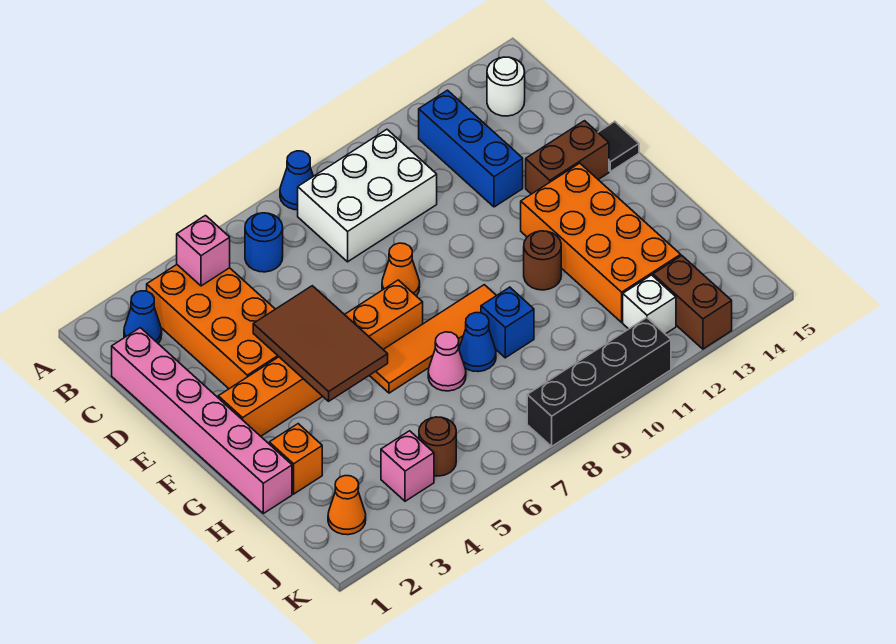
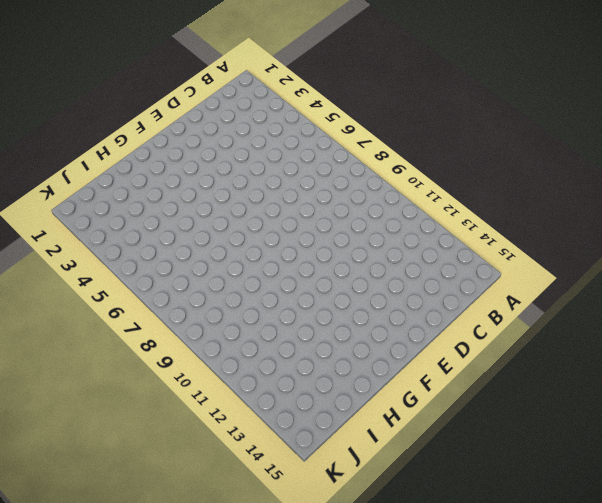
none -> blue cone A8 level 1
none -> blue cone B2 level 1
none -> orange brick B3:E4 level 1

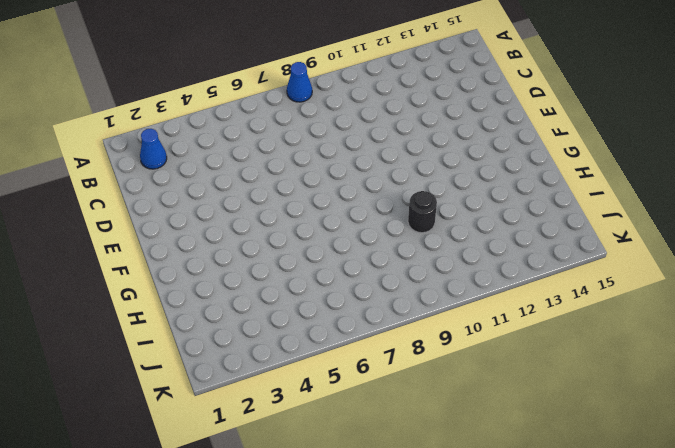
black round brick H10 level 1 -> none
none -> orange brick B3:E4 level 1
none -> blue round brick B6 level 1
none -> white brick B8:C10 level 1

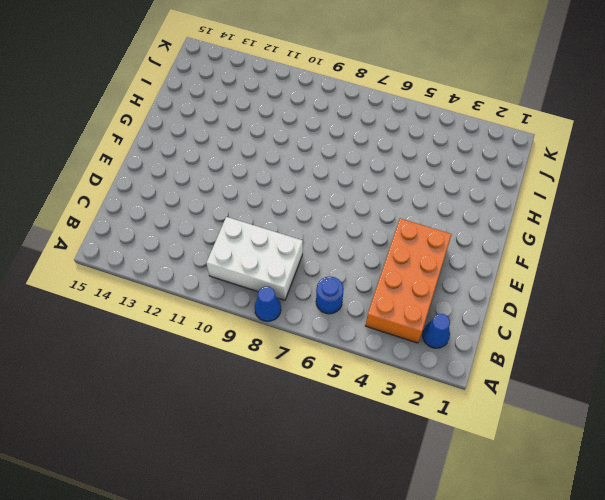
none -> blue brick B12:D12 level 1
none -> white round brick B14 level 1
none -> pink brick C1:H1 level 1

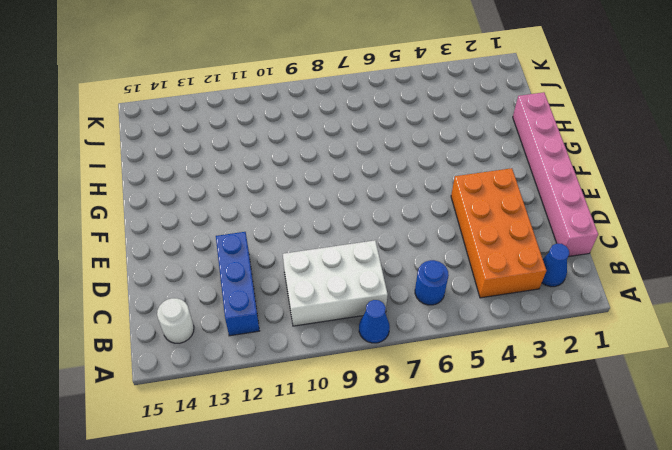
none -> orange cone E8 level 1
none -> brown brick E13:E14 level 1
none -> black tile E15 level 1

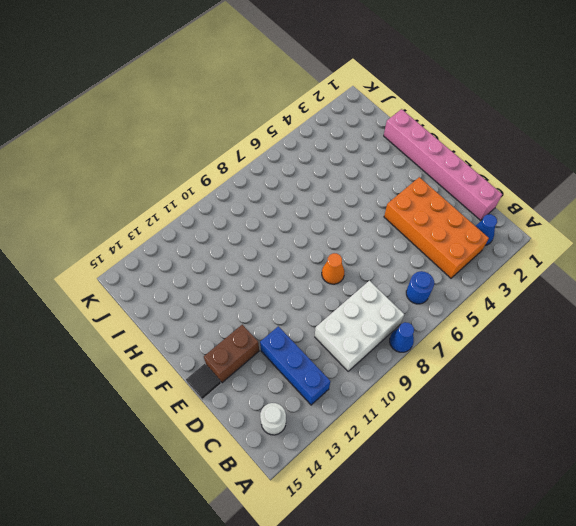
none -> orange brick F2:F7 level 1
none -> orange brick F12:I13 level 1
none -> orange tile G6:G9 level 1

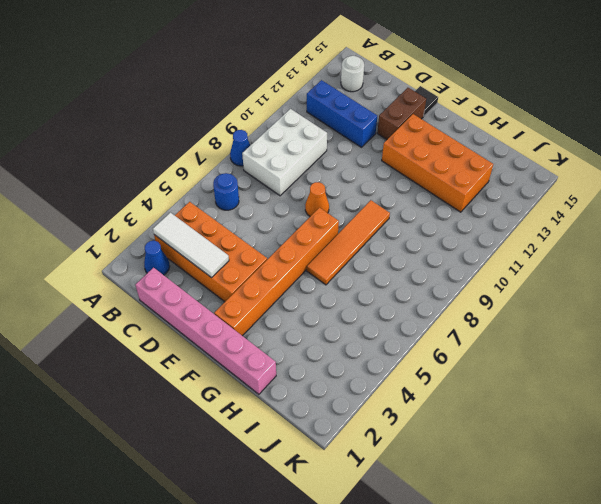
white tile B3:D3 level 2 -> none
none -> brown round brick G11 level 1
none -> orange brick H2 level 1
none -> pink cone H7 level 1

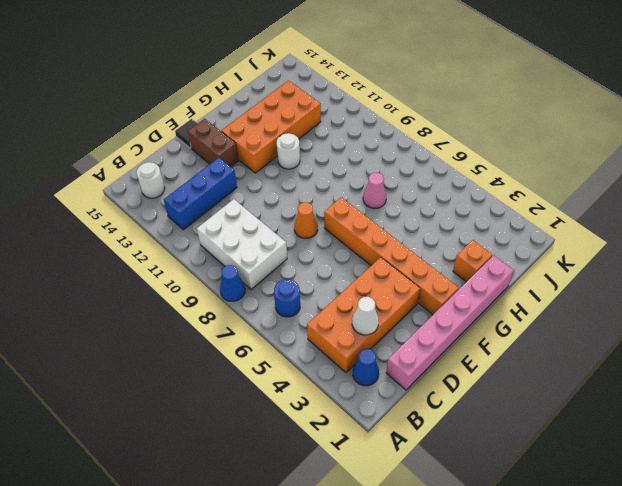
white cone C3 level 2 -> none
white round brick G11 level 1 -> brown round brick G11 level 1
none -> orange tile G6:G9 level 1
none -> blue cone H8 level 1
none -> blue brick H9 level 1

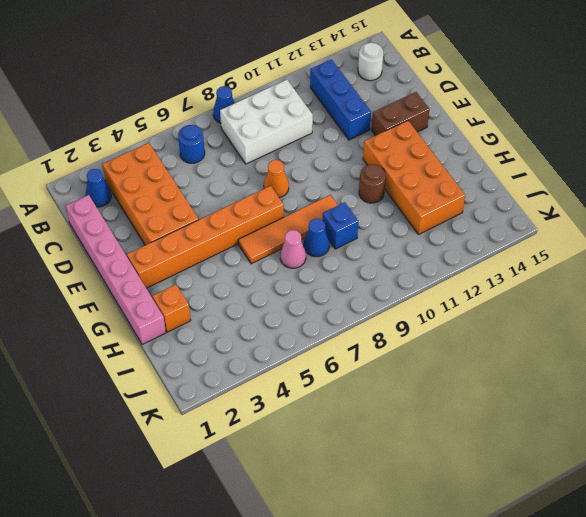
none -> black tile E15 level 1
none -> orange cone J2 level 1
none -> pink brick J4 level 1

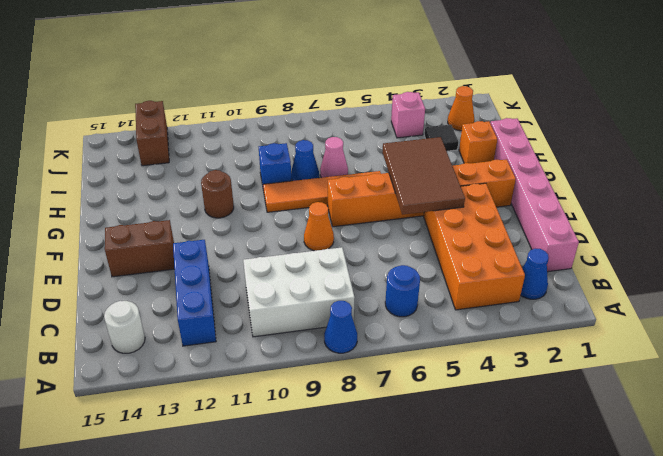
black tile I3 level 1 -> black tile E15 level 1
none -> orange brick F12:I13 level 1
none -> brown round brick J5 level 1
none -> white brick J12 level 1

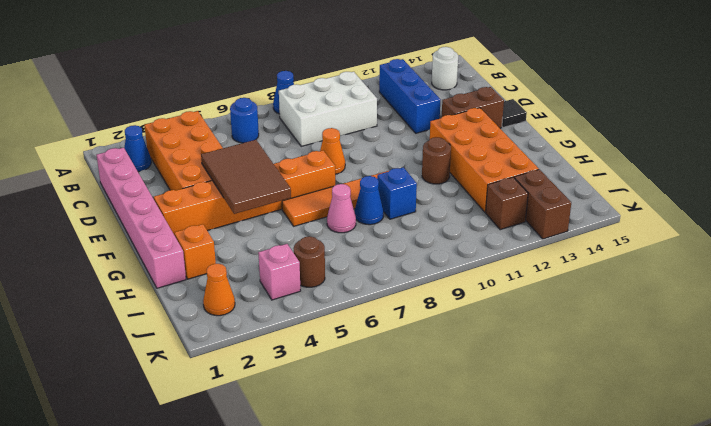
brown brick J12 level 1 -> white brick J12 level 1
none -> black brick K8:K11 level 1
none -> pink brick B4 level 2

